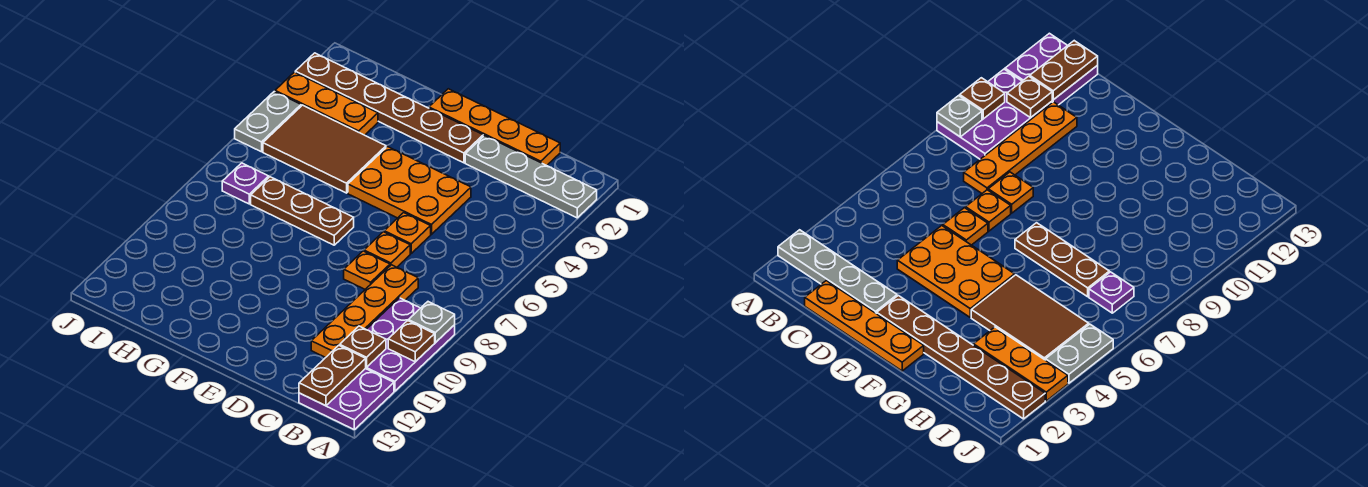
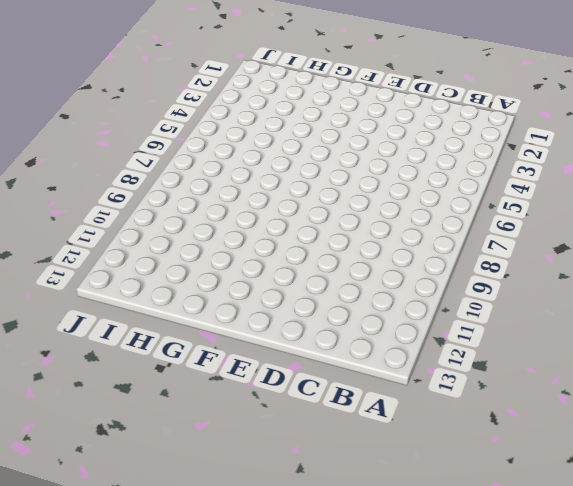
none -> grey plate A2:D2 level 1
none -> purple plate A9:B11 level 1
none -> purple plate A12:B13 level 1

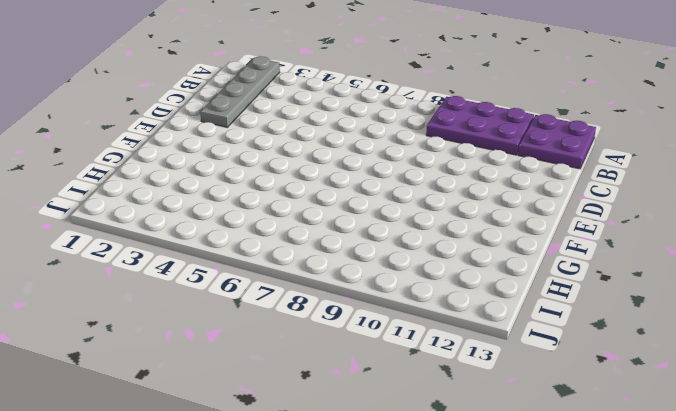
none -> orange plate C1:F1 level 1
none -> orange plate C8:C11 level 1
none -> orange plate D4:F5 level 1

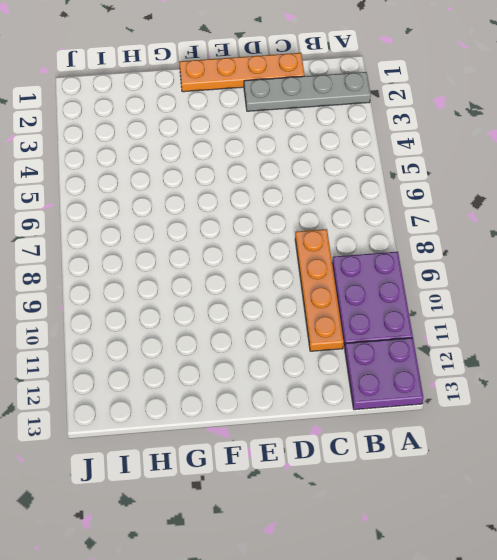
none -> orange plate D4:F5 level 1
none -> orange plate D6 level 1
none -> orange plate D7 level 1

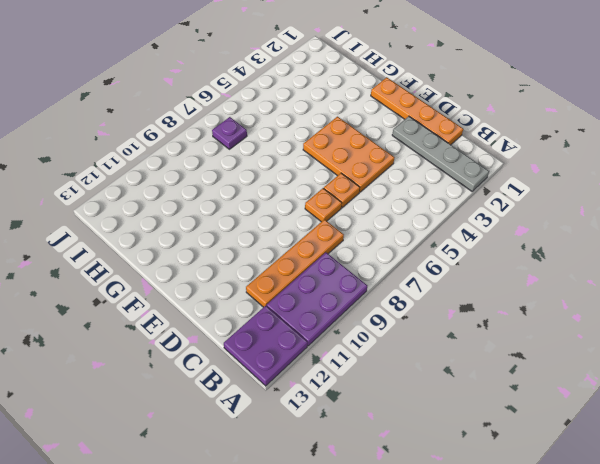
none -> orange plate D8 level 1
none -> brown plate E2:J2 level 1
none -> brown plate F7:H7 level 1

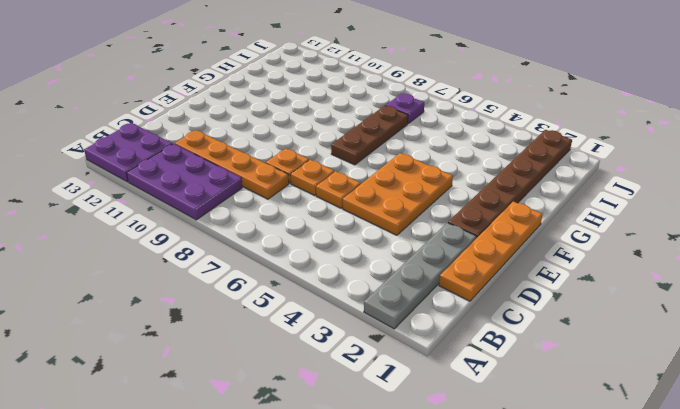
none -> brown tile G4:I5 level 1
none -> orange plate H3:J3 level 1
none -> grey plate J4:J5 level 1

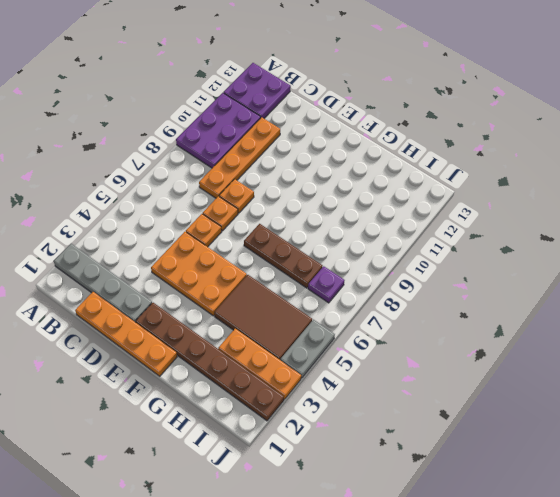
none -> grey plate A9 level 2
none -> brown plate A10 level 2
none -> brown plate B11 level 2

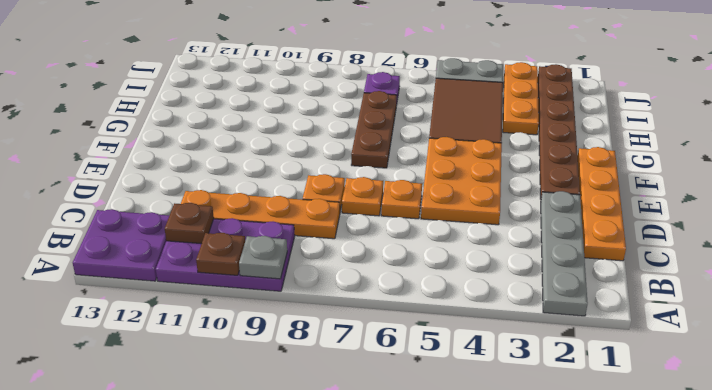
none -> brown plate B12:B13 level 2

